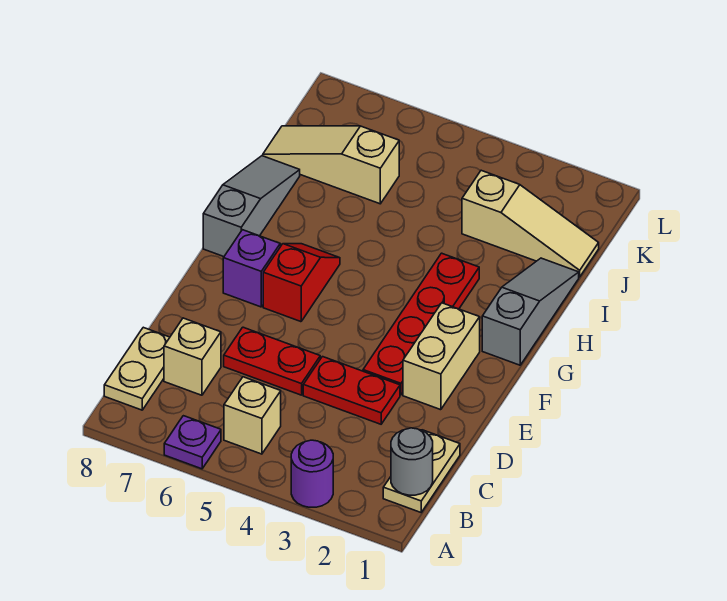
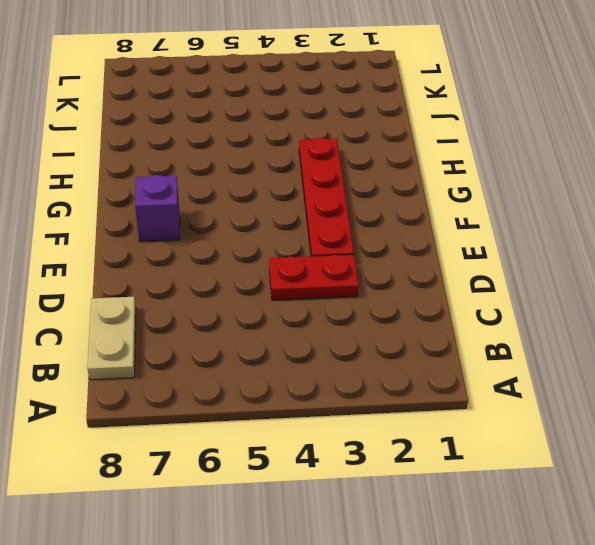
none -> purple round brick A3 level 1
none -> purple plate A6 level 1
none -> tan plate B1:C1 level 1

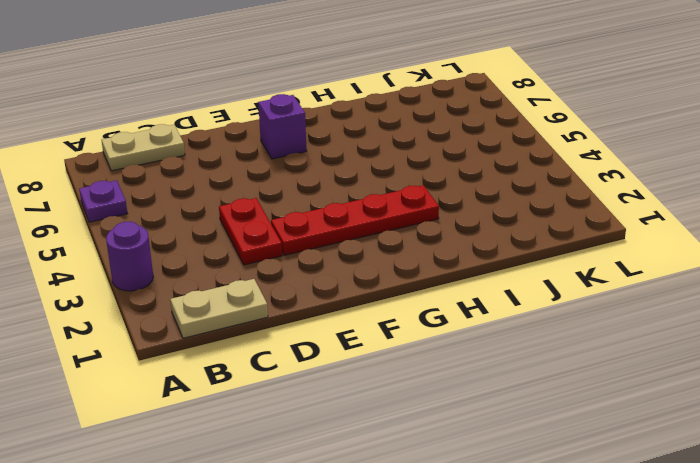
none -> tan brick B5 level 1
none -> tan brick C7 level 1
none -> red plate D5:D6 level 1

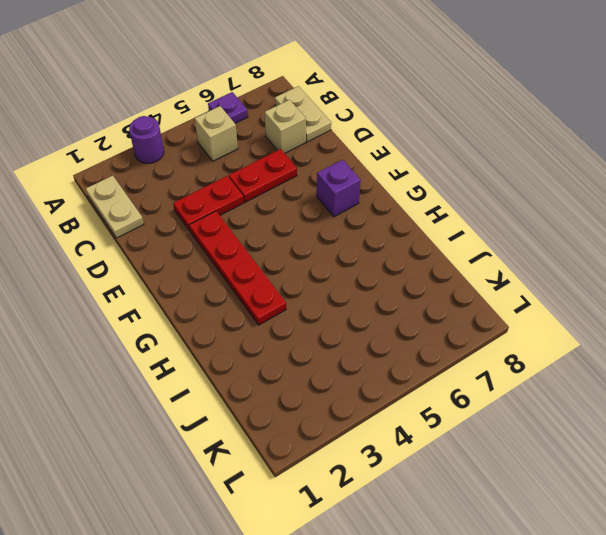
none -> tan brick E2:F2 level 1
none -> red slope F6:G6 level 1 top F
none -> grey slope G1:I1 level 1 top G

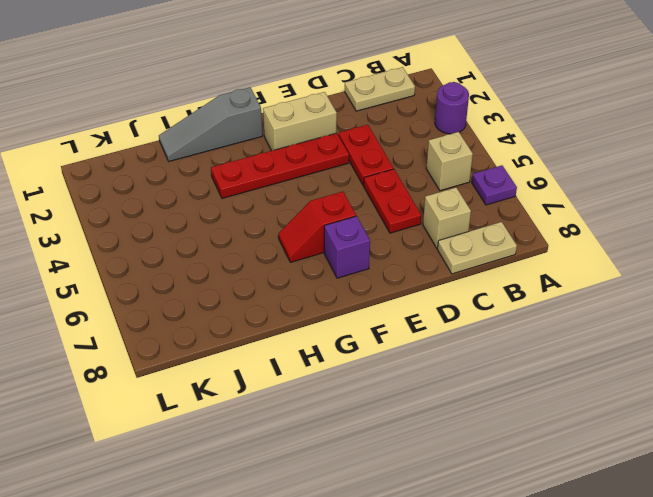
none -> grey slope G8:I8 level 1 top G
none -> tan slope J1:J3 level 1 top 3
none -> tan slope J6:J8 level 1 top 6

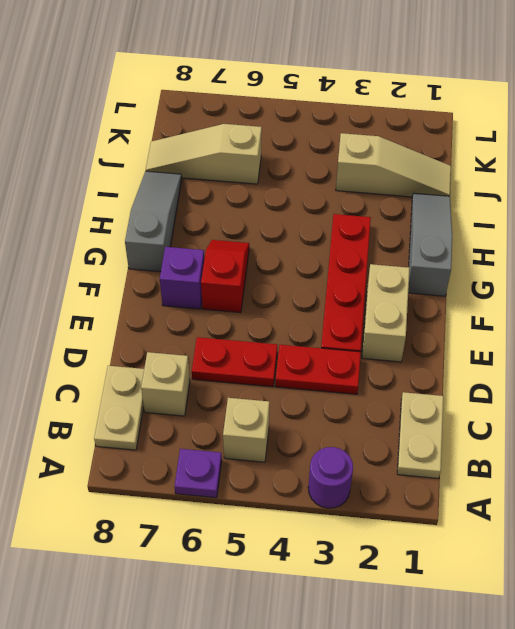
none -> grey round brick B1 level 2

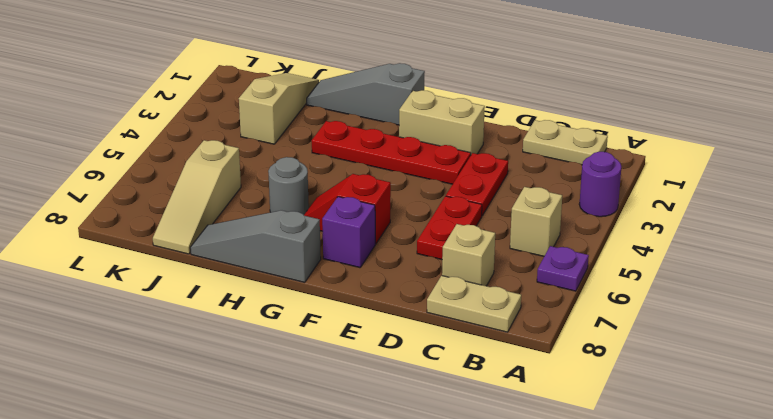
grey round brick H6 level 1 -> grey round brick B1 level 2

